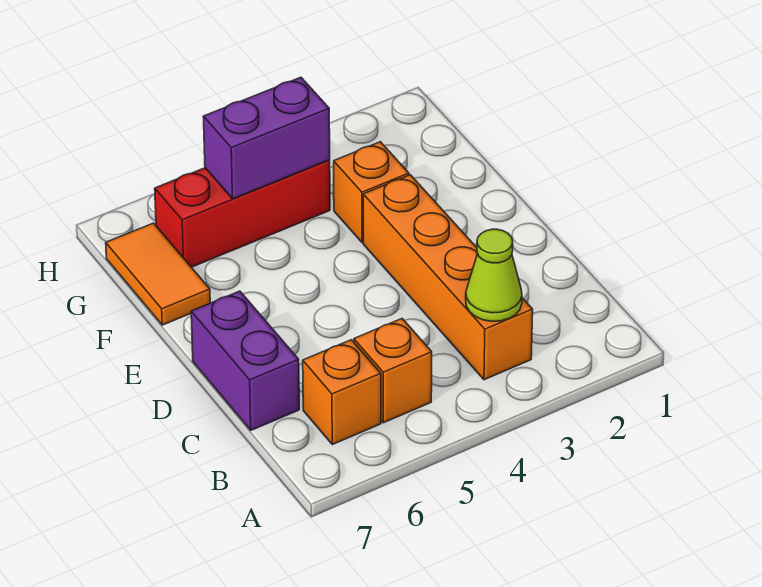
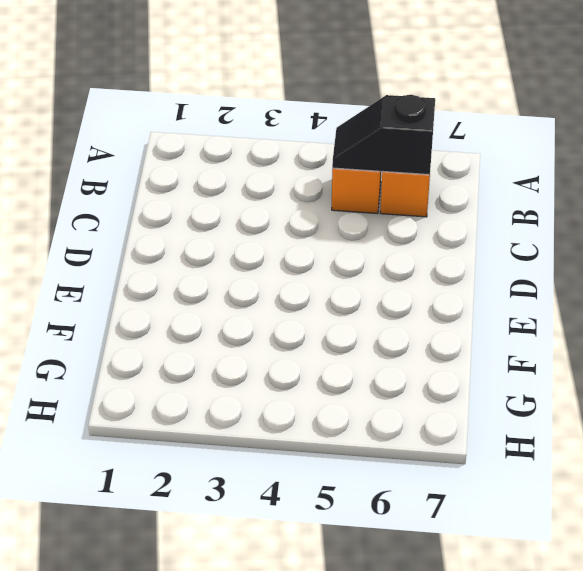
black slope B5:B6 level 2 top 6 -> none
none -> orange brick B3:E3 level 1
none -> purple brick C7:D7 level 1

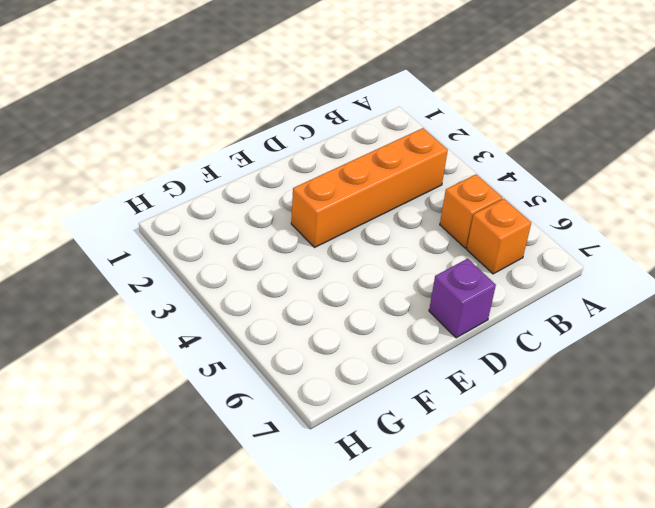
purple brick D7 level 1 -> purple brick C7:D7 level 1
none -> orange brick F3 level 1
none -> orange tile F7:G7 level 1

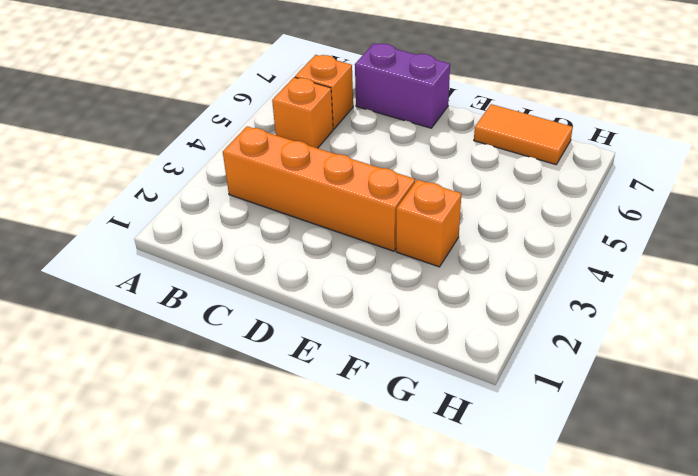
none -> red brick G4:G6 level 1
none -> lime cone B3 level 2

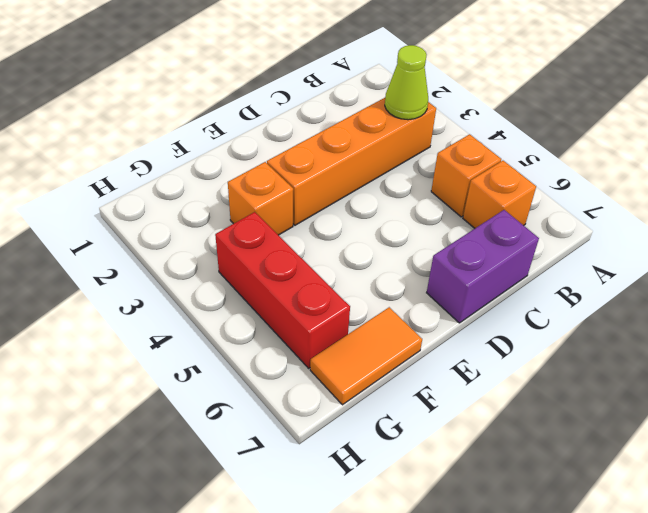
none -> purple brick G4:G5 level 2

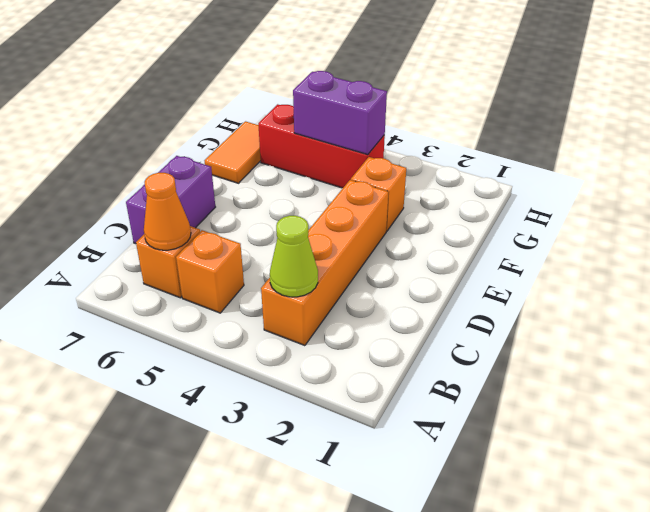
orange cone B6 level 2 -> none

